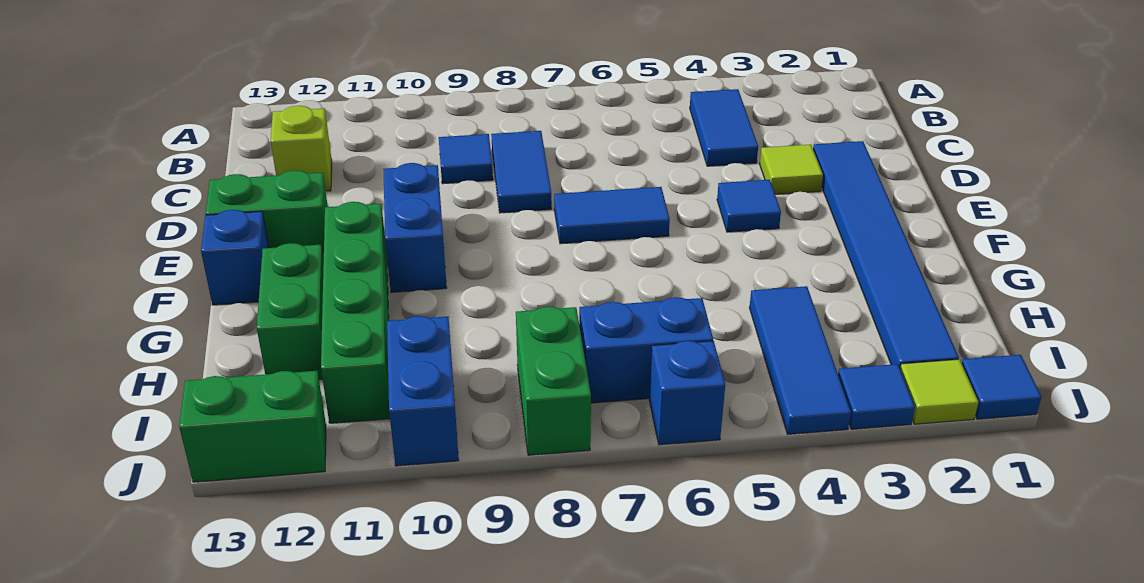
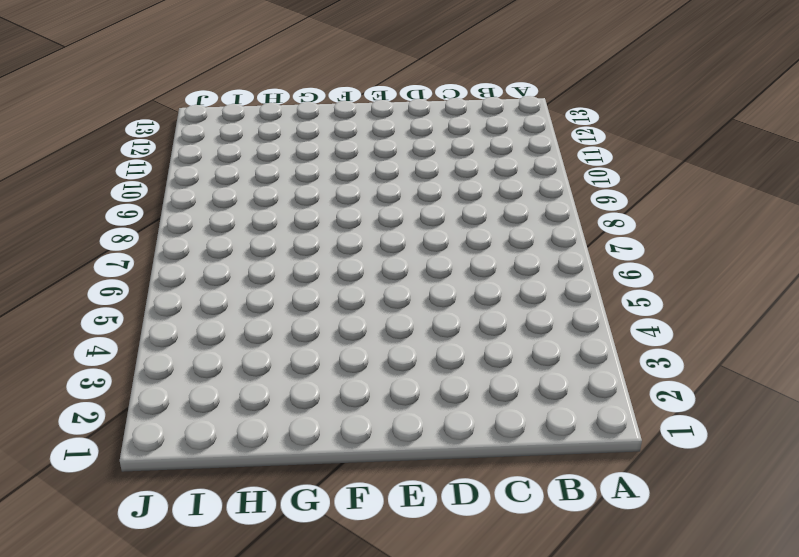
none -> blue tile B4:C4 level 1
none -> blue tile C8:D8 level 1
none -> blue tile C9 level 1

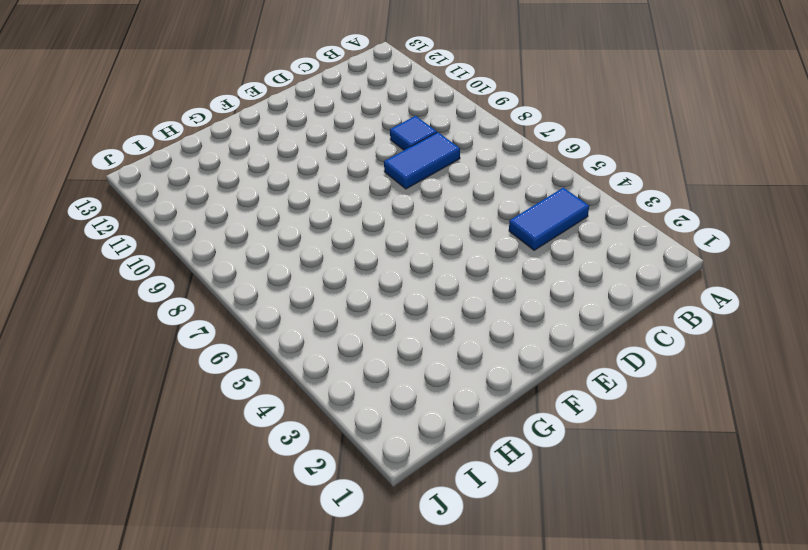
none -> lime brick C12 level 1
none -> blue tile D2:I2 level 1
none -> lime tile D3 level 1

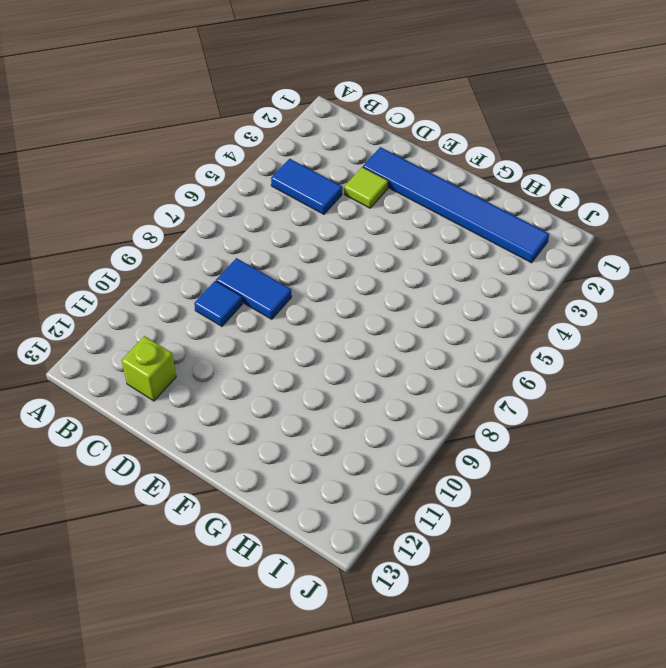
none -> blue tile E4 level 1
none -> blue tile E6:E7 level 1
none -> blue brick E10:F10 level 1

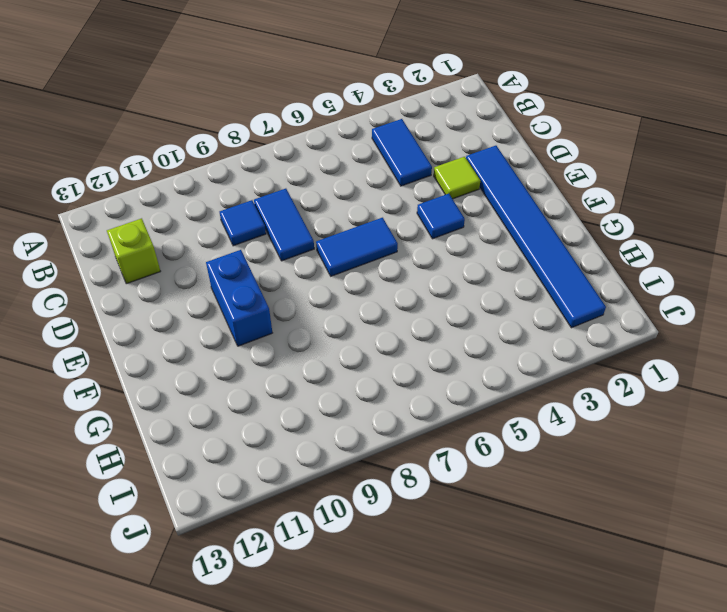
none -> green brick E12:E13 level 1
none -> green brick F11:I11 level 1
none -> blue brick F13 level 1

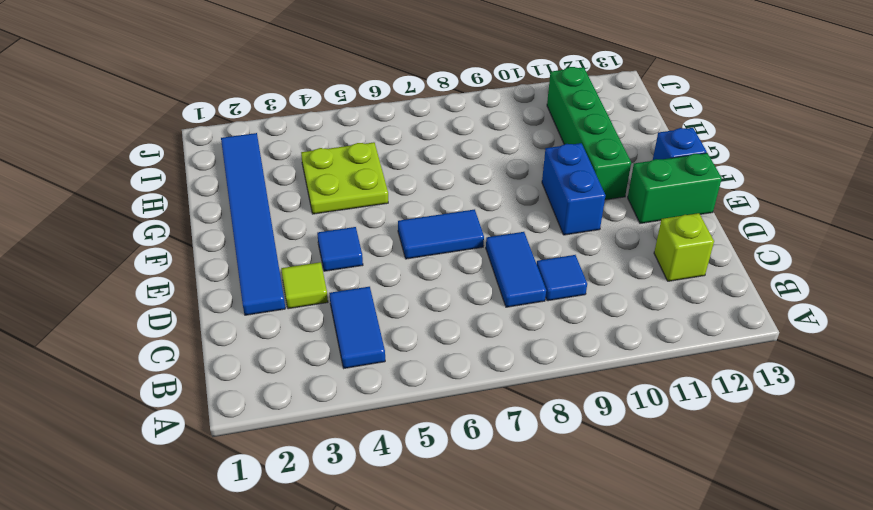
lime plate G4:H5 level 1 -> blue tile H4:J4 level 1
none -> green brick G12:H12 level 1
none -> blue brick I6:I7 level 1
none -> green brick I8:J8 level 1

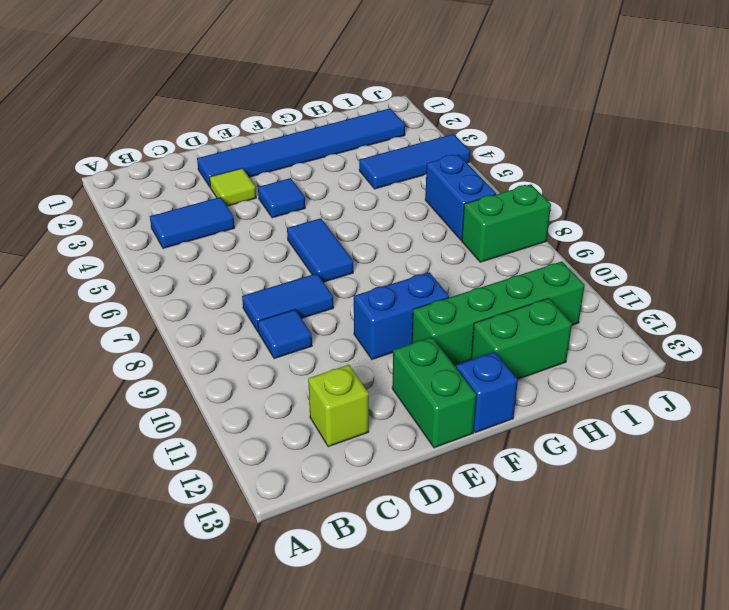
none -> blue brick I10:J10 level 1
none -> blue tile J1 level 1
none -> lime tile J2 level 1

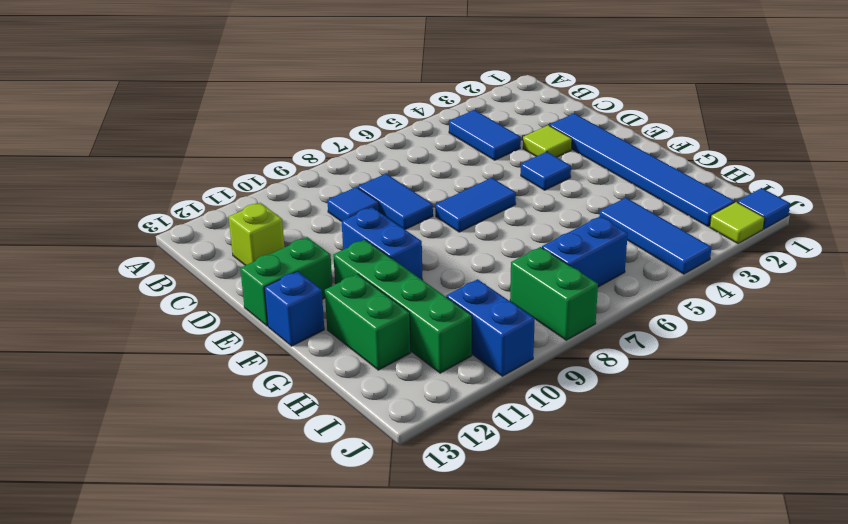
none -> blue tile J3 level 1
none -> blue brick J6 level 1
none -> green brick J12:J13 level 1

